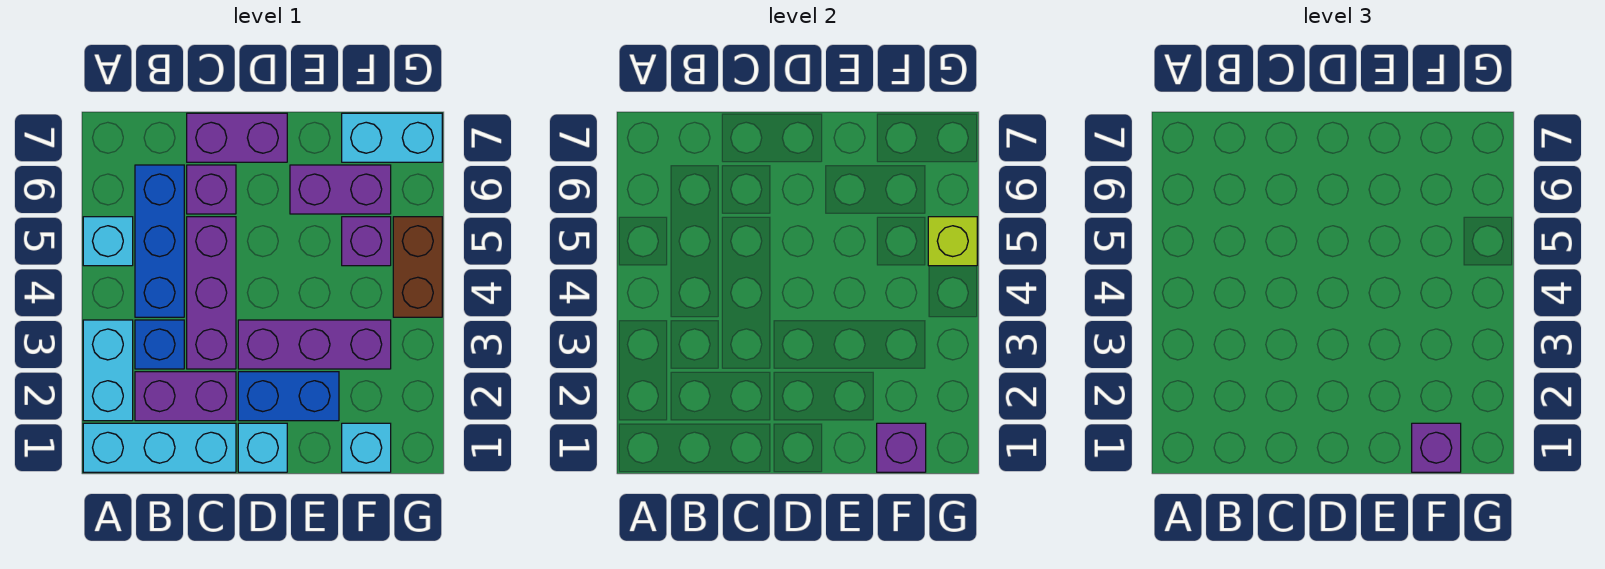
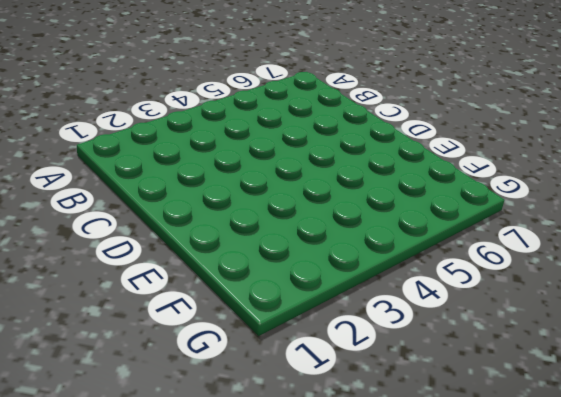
none -> cyan brick A1:C1 level 1
none -> cyan brick A2:A3 level 1
none -> cyan brick A5 level 1

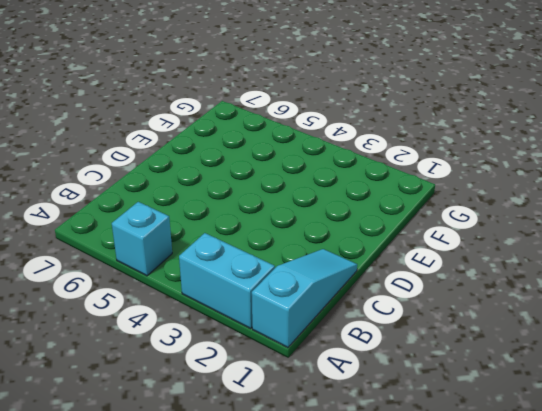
cyan slope A1:C1 level 1 top A -> cyan brick A1:C1 level 1
none -> purple brick B2:C2 level 1
none -> blue brick B3 level 1
none -> blue brick B4:B6 level 1

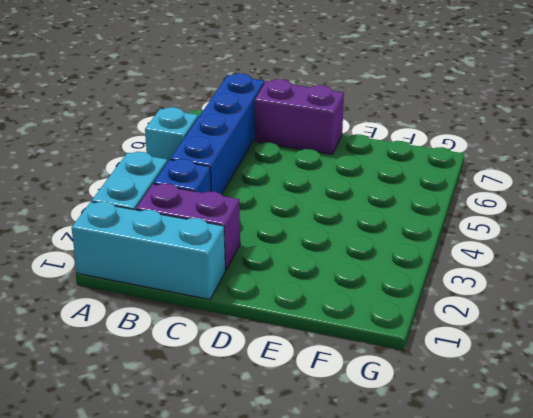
blue brick B4:B7 level 1 -> blue brick B4:B6 level 1
none -> purple brick C3:C5 level 1
none -> purple brick C6 level 1
none -> cyan brick D1 level 1

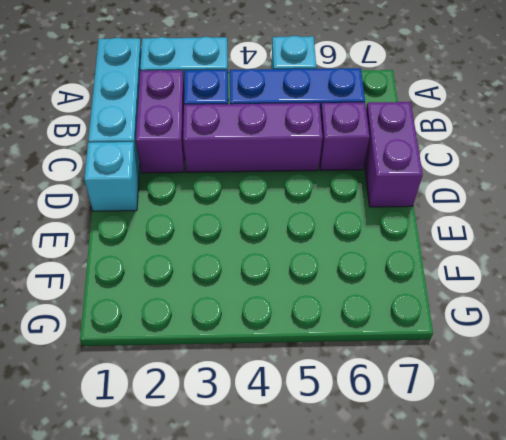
none -> blue brick D2:E2 level 1
none -> purple brick D3:F3 level 1
none -> purple brick E6:F6 level 1

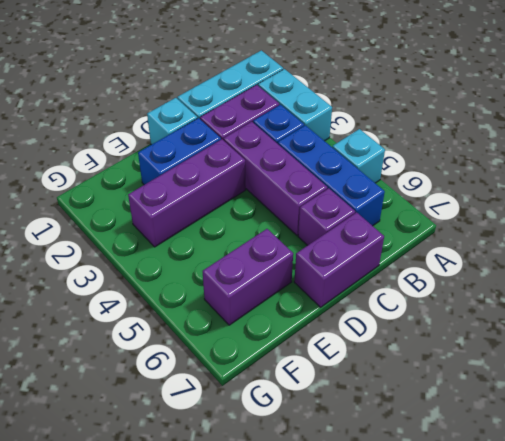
none -> cyan brick F1 level 1
none -> purple brick F5 level 1
none -> cyan brick F7:G7 level 1

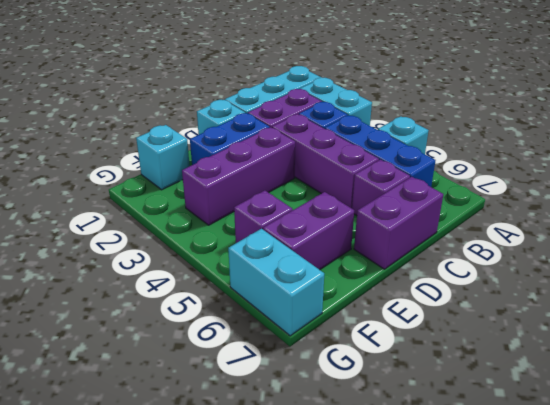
cyan brick G6:G7 level 1 -> cyan brick F7:G7 level 1
none -> brown brick G4:G5 level 1
none -> purple brick F1 level 2
none -> lime brick G5 level 2

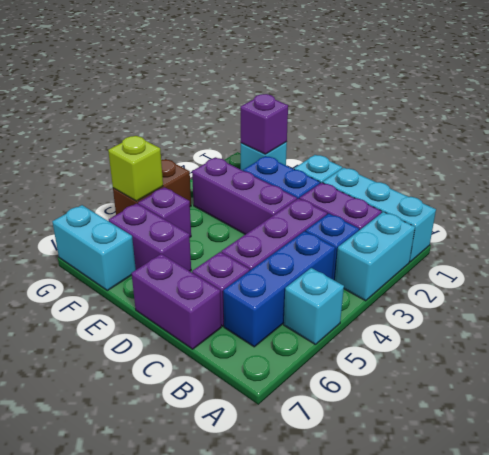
none -> purple brick F1 level 3

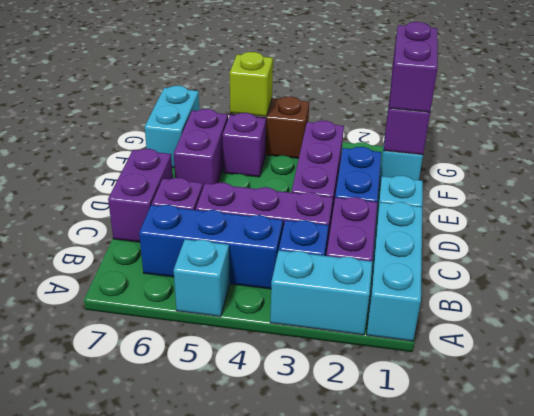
purple brick F1:G1 level 3 -> purple brick F1 level 3

